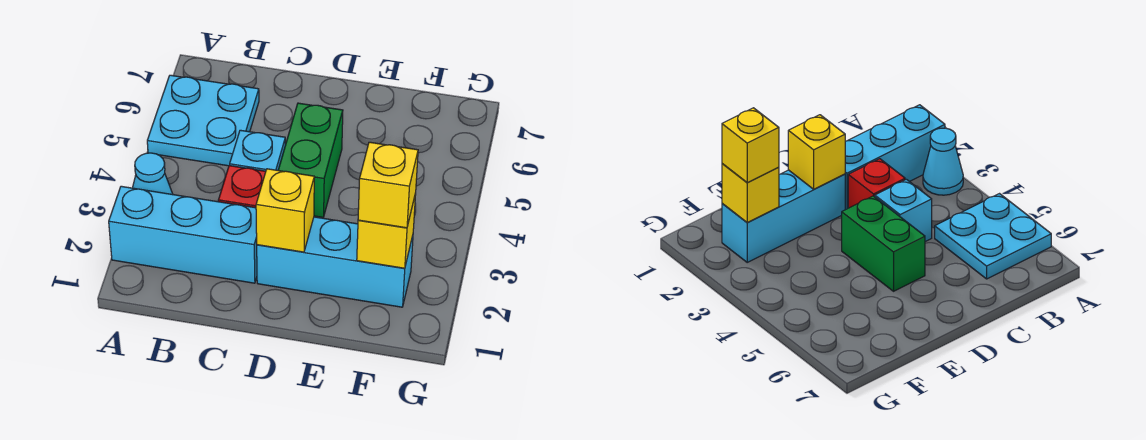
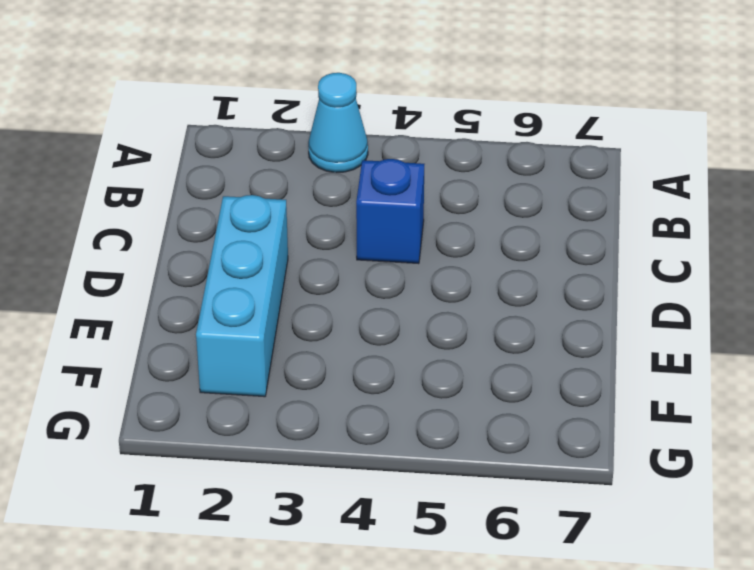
blue brick C4 level 1 -> cyan brick C4 level 1
none -> cyan brick A2:C2 level 1
none -> cyan plate A5:B6 level 1

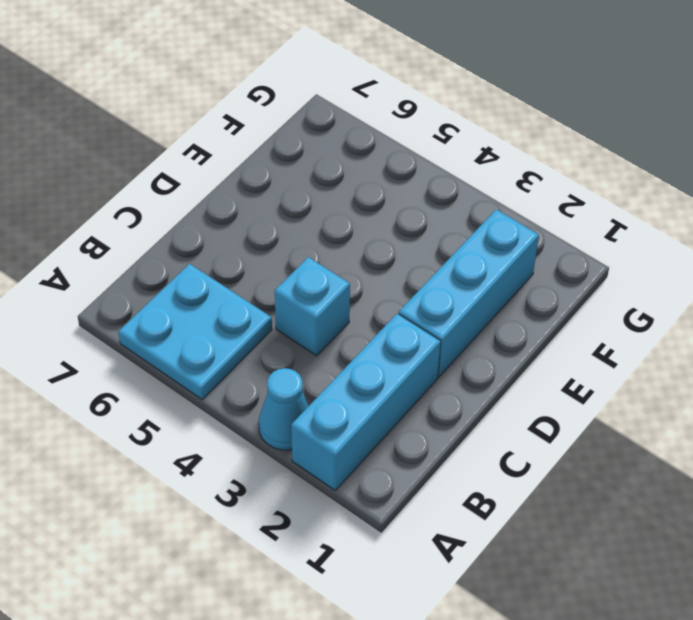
none -> red brick C3 level 1
none -> green brick D4:D5 level 1

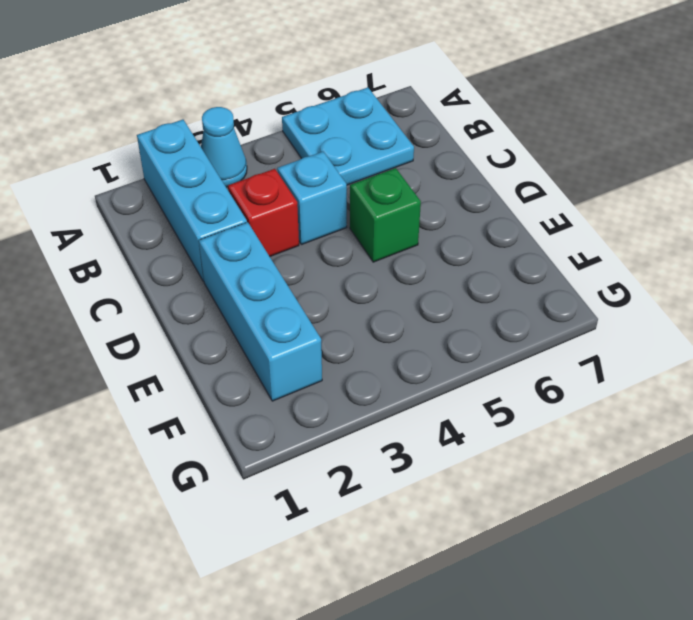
green brick D5 level 1 -> green brick D4:D5 level 1
none -> yellow brick D2 level 2
none -> yellow brick F2 level 2

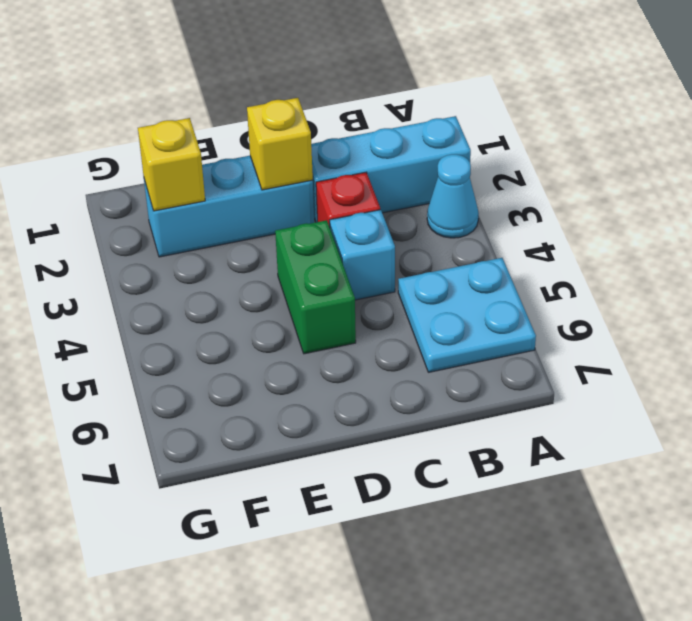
none -> yellow brick F2 level 3

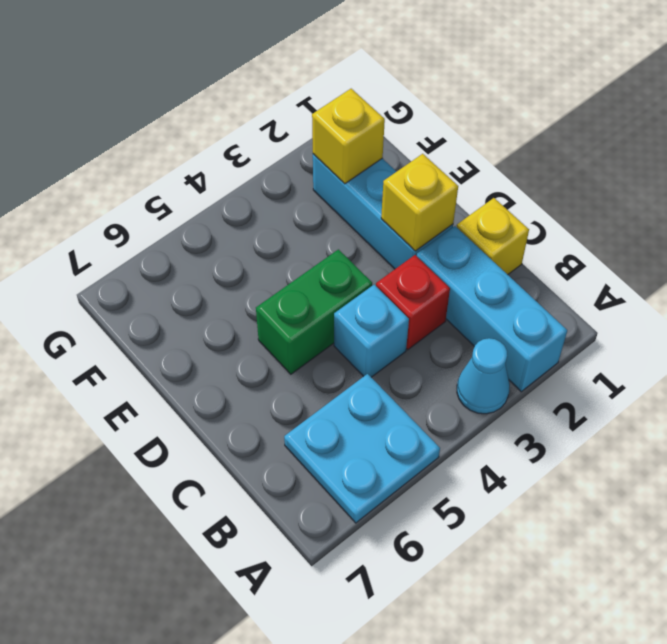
yellow brick C1 level 1 -> yellow brick F2 level 3

